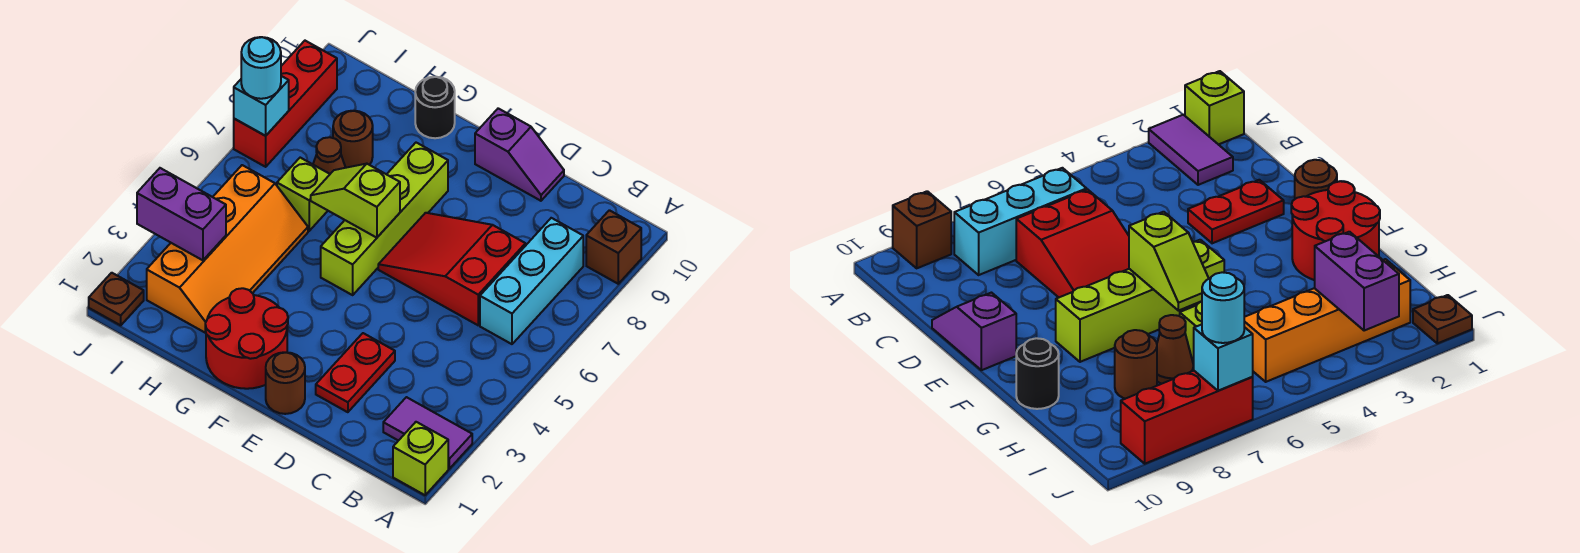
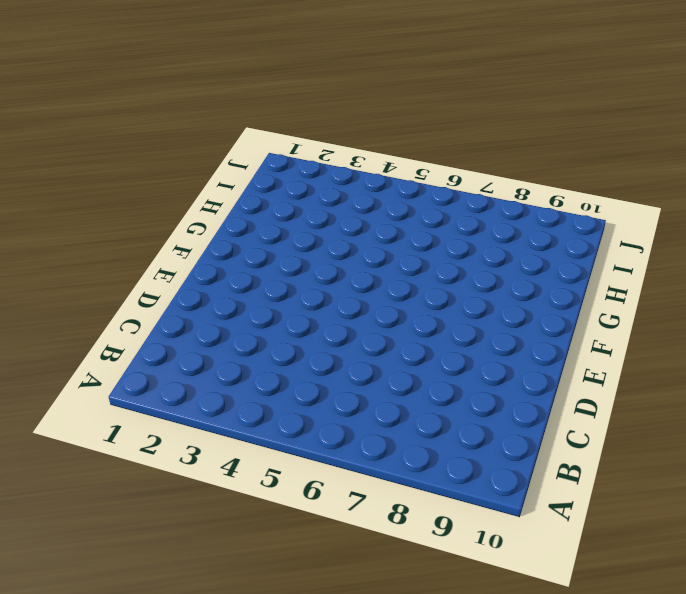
none -> lime brick A1 level 1
none -> purple tile A2:B2 level 1
none -> brown brick A9 level 1

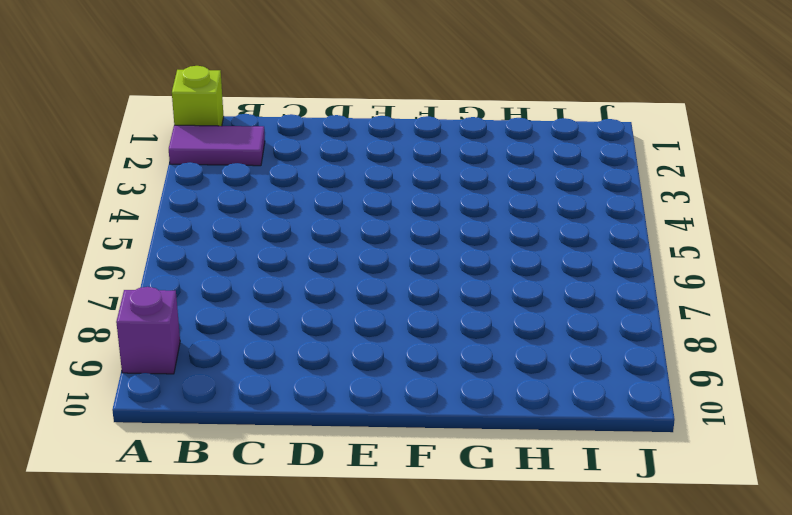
purple brick A9 level 1 -> brown brick A9 level 1
none -> cyan brick B6:B8 level 1
none -> red slope C6:E7 level 1 top C
none -> red plate D2:D3 level 1

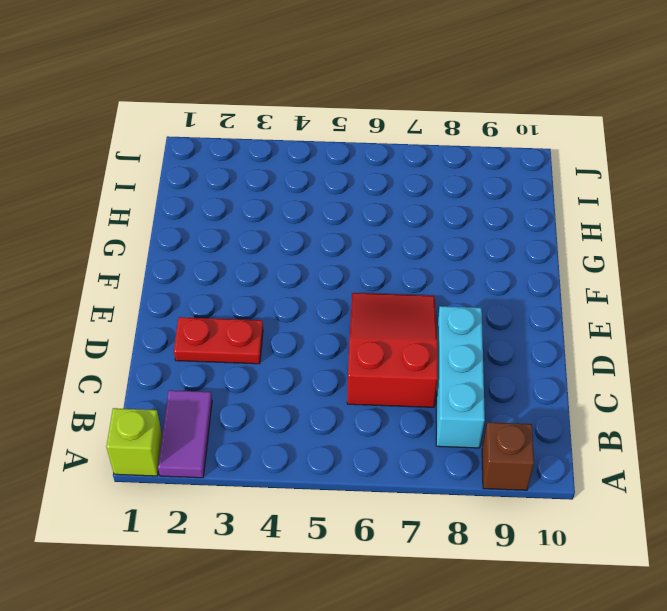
cyan brick B8:D8 level 1 -> cyan brick B6:B8 level 1
none -> purple slope D10:E10 level 1 top E
none -> brown round brick E1 level 1
none -> red round brick F1:G2 level 1

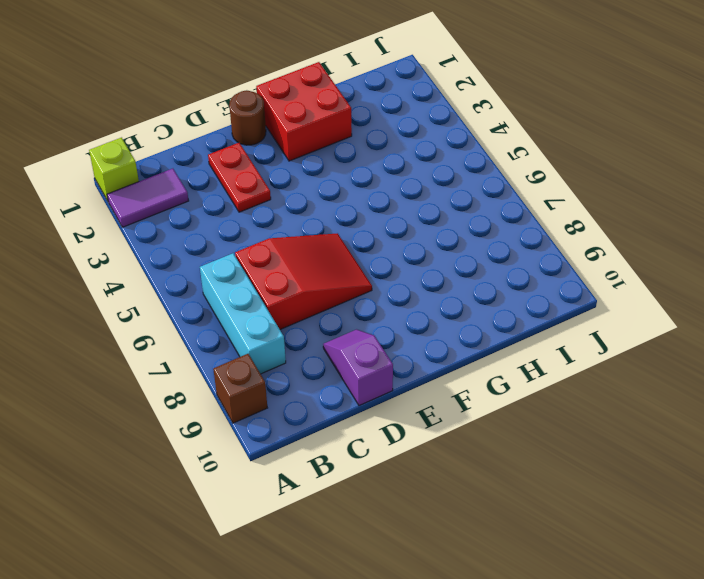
purple slope D9:D10 level 1 top 10 -> purple slope D10:E10 level 1 top E
red brick F1:G2 level 1 -> red round brick F1:G2 level 1
none -> lime brick F5:F8 level 1
none -> black round brick G10 level 1
none -> orange slope H2:I5 level 1 top I

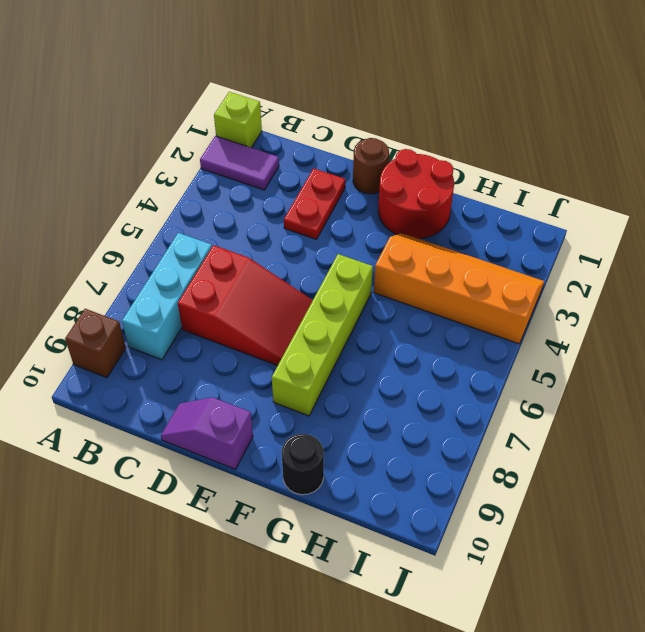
orange slope G3:J4 level 1 top 4 -> orange slope H2:I5 level 1 top I
none -> lime brick H6 level 1
none -> brown cone H7 level 1
none -> brown round brick H8 level 1

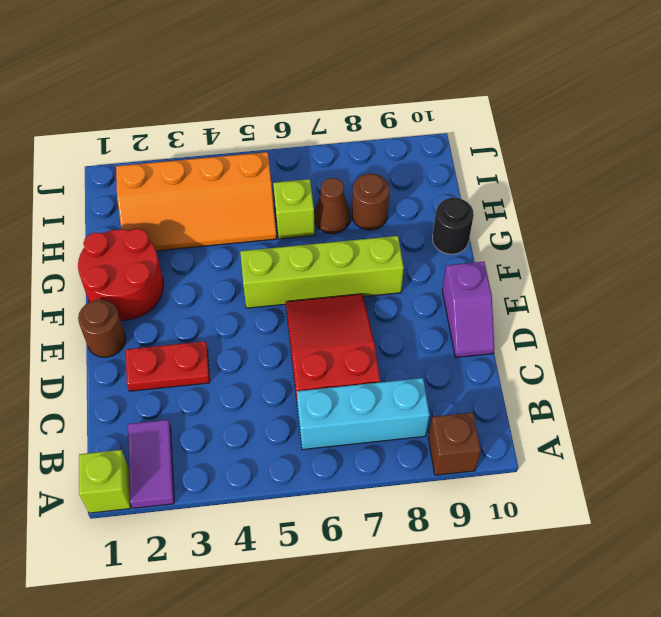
none -> brown plate J1 level 1
none -> red brick J7:J9 level 1
none -> lime slope F6:G6 level 2 top F

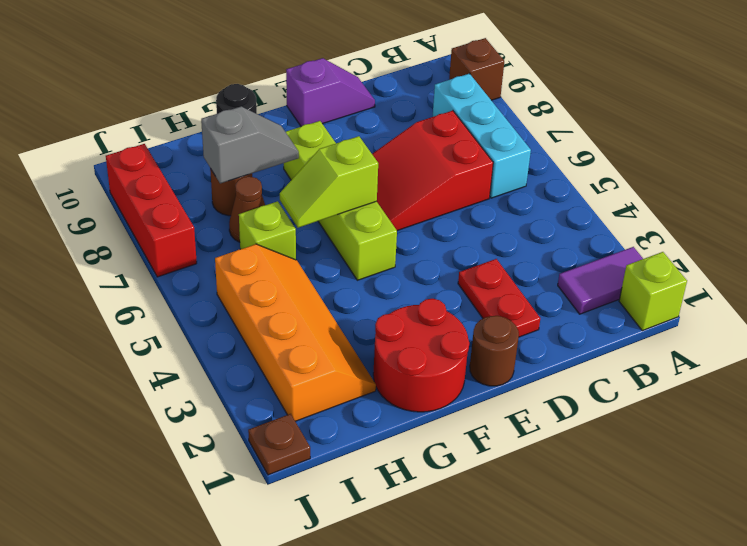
grey slope G8:H8 level 2 top H -> none
none -> purple brick I3:J3 level 2
none -> cyan brick J7 level 2
none -> cyan round brick J7 level 3

